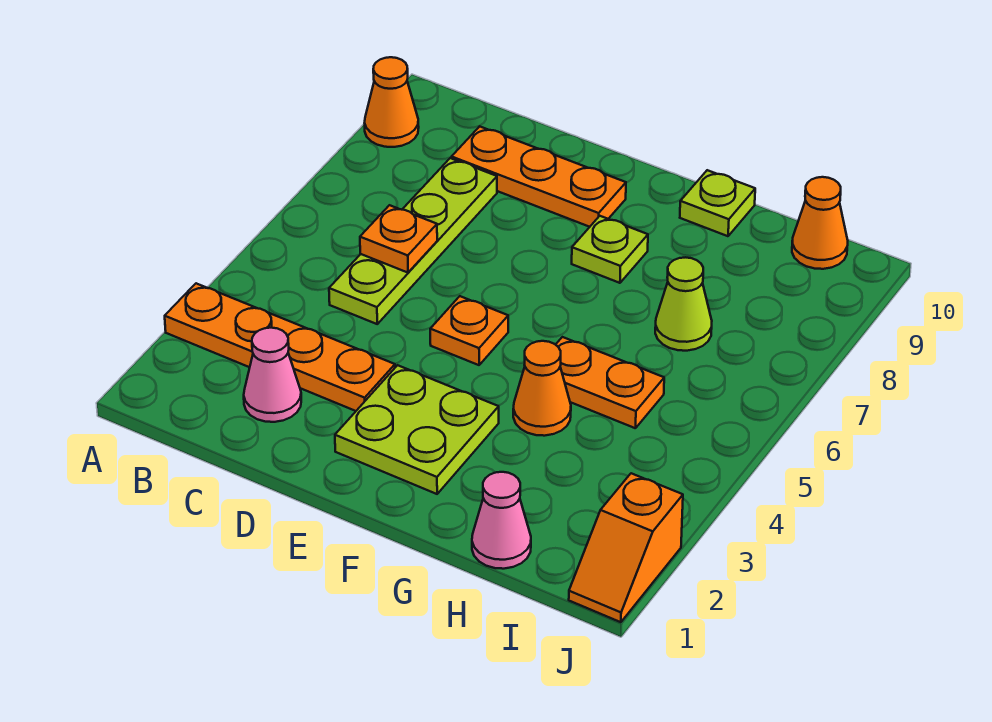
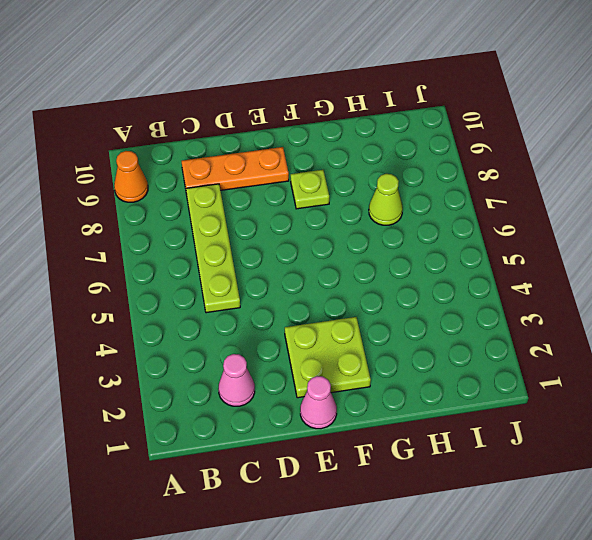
pink cone E1 level 1 -> pink cone H1 level 1
none -> orange plate A3:D3 level 1
none -> orange plate E5 level 1
none -> orange cone G4 level 1

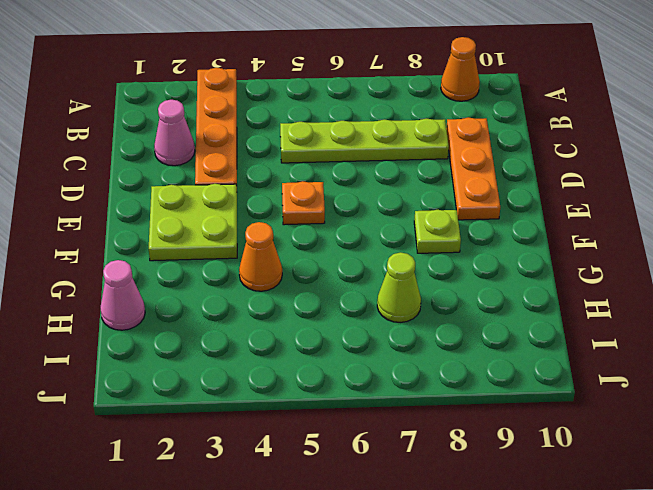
none -> orange plate G5:H5 level 1
none -> lime plate G10 level 1
none -> orange cone I10 level 1

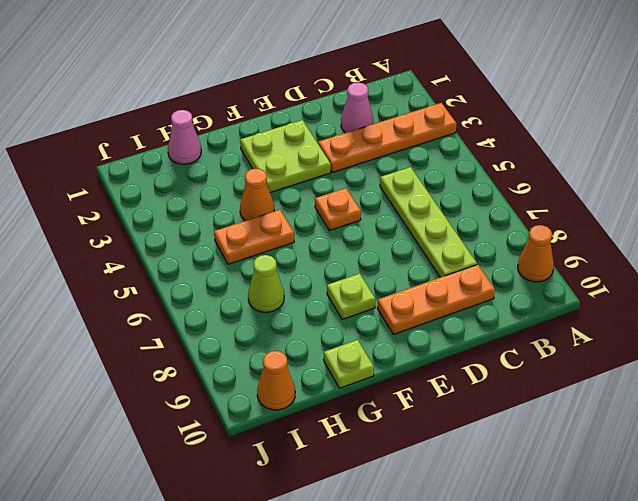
none -> orange slope J1:J2 level 1 top 2
none -> orange plate C6 level 2

